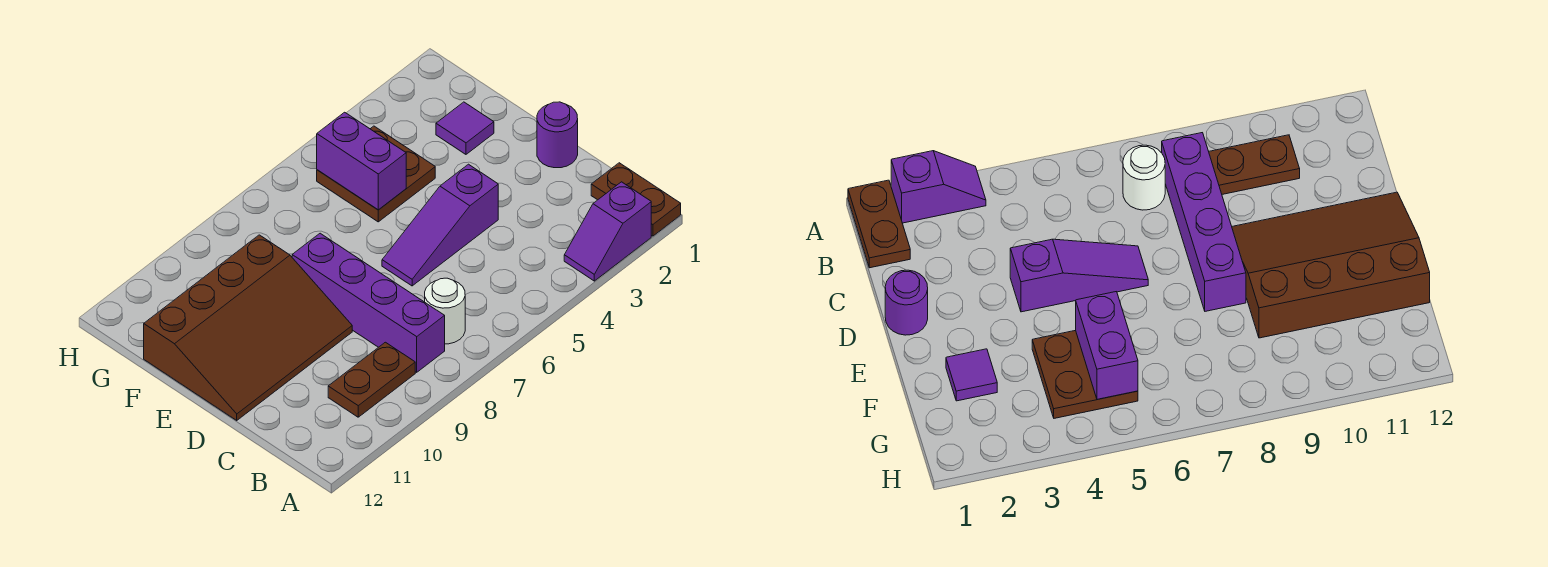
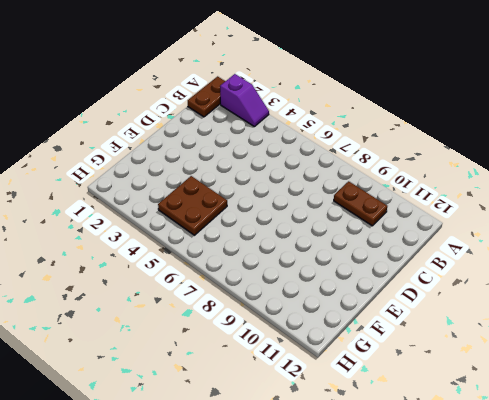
none -> white round brick B7 level 1
none -> purple brick B8:E8 level 1

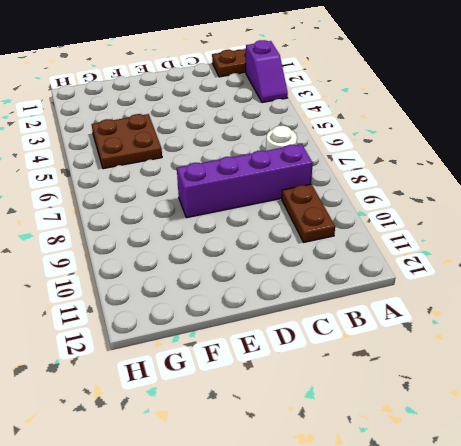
none -> purple round brick D1 level 1
none -> purple slope D4:D6 level 1 top 4

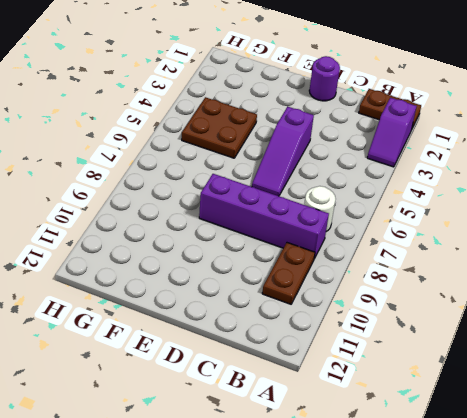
none -> brown slope D9:F12 level 1 top F
none -> purple tile F2 level 1

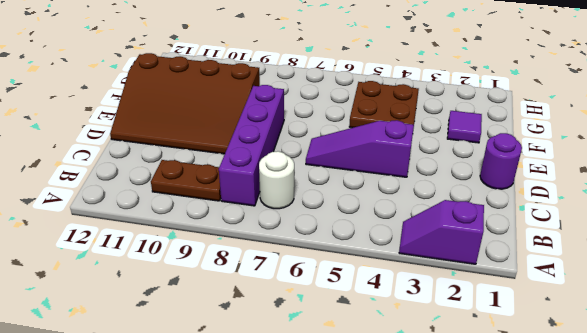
none -> brown plate A1:B1 level 1
none -> purple brick F5:G5 level 2

